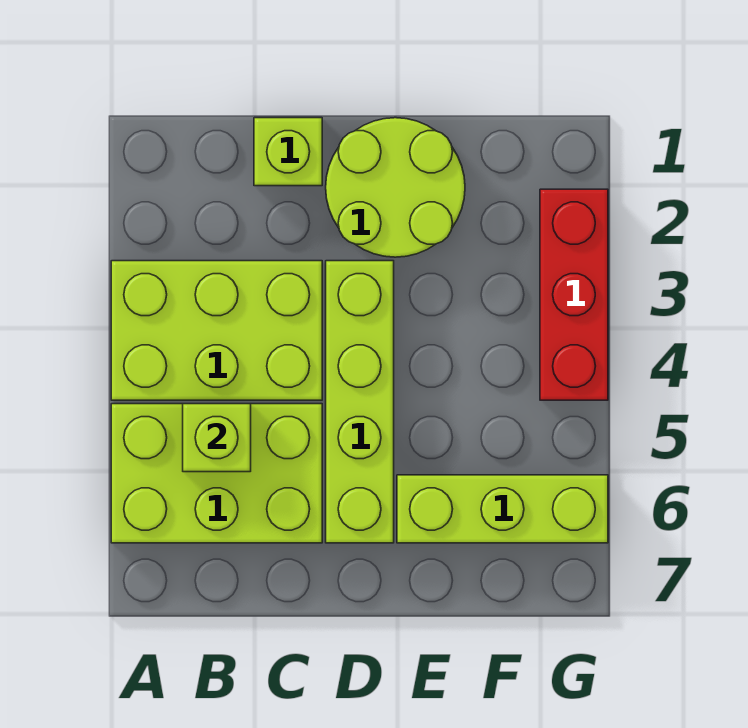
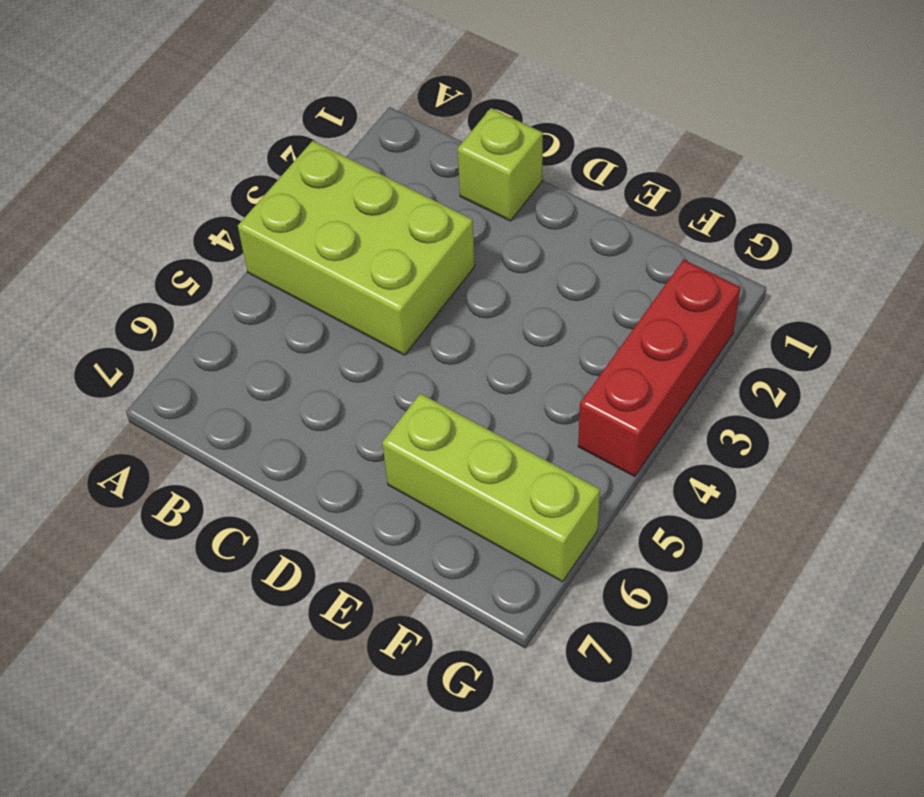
none -> lime brick A5:C6 level 1
none -> lime round brick D1:E2 level 1

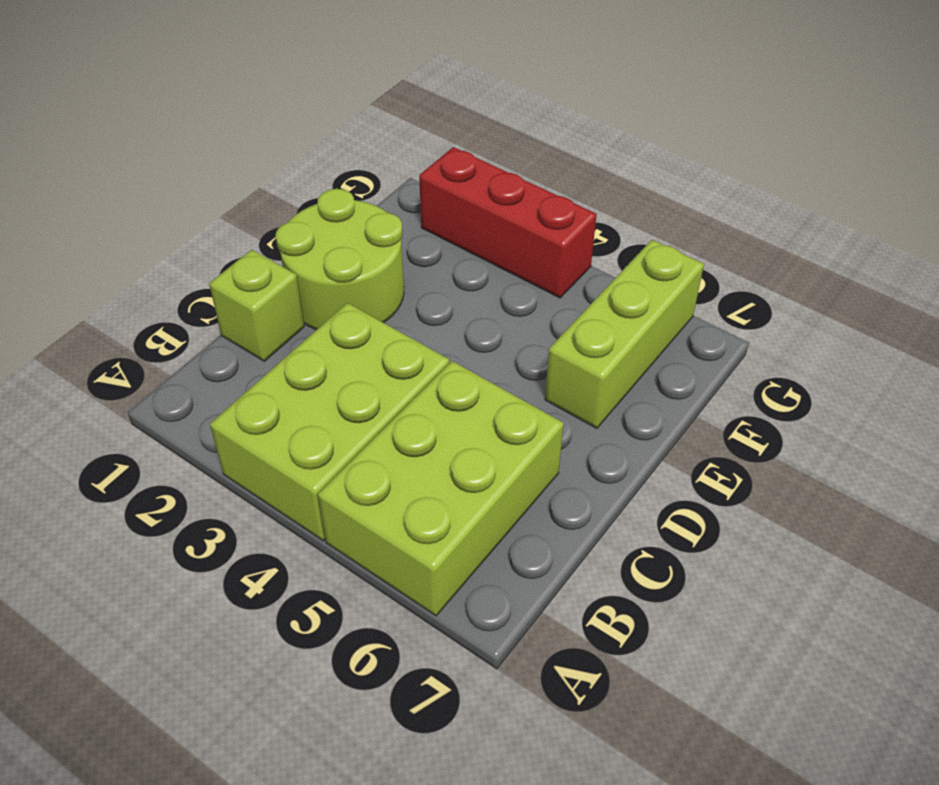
none -> lime brick D3:D6 level 1
none -> lime brick B5 level 2

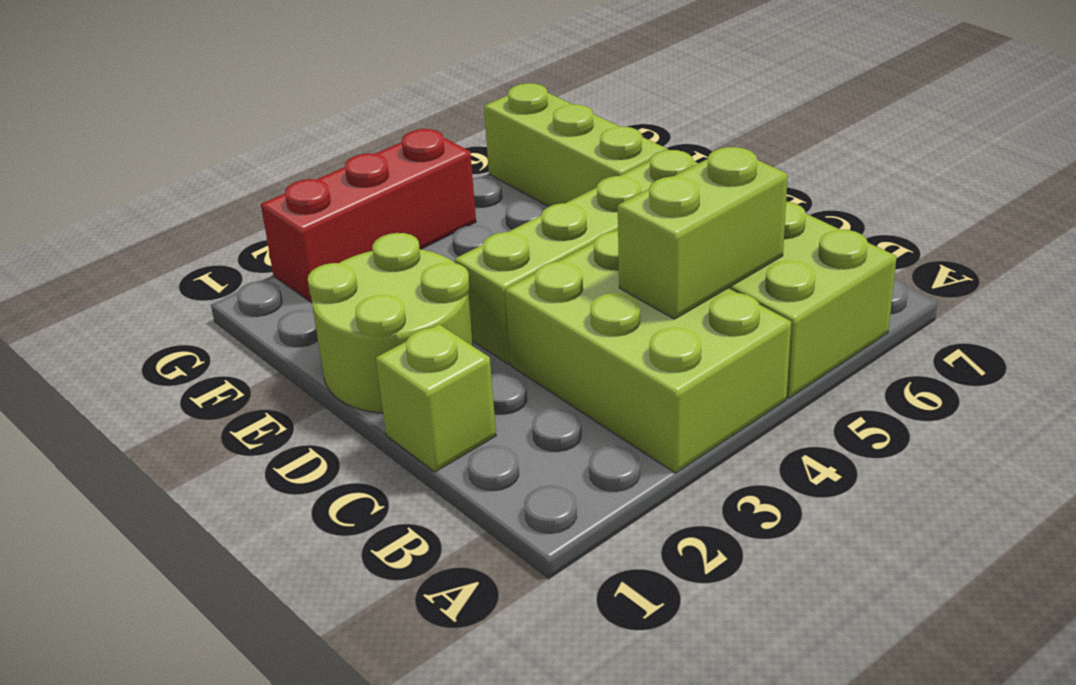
lime brick B4:B5 level 2 -> lime brick B5 level 2

